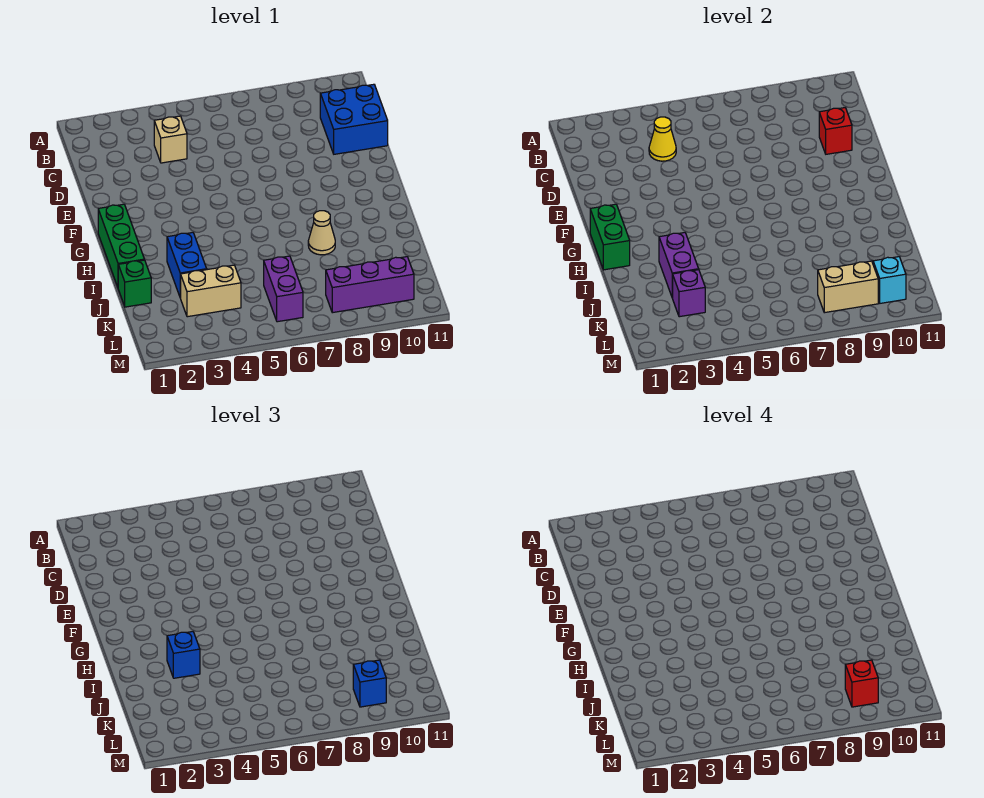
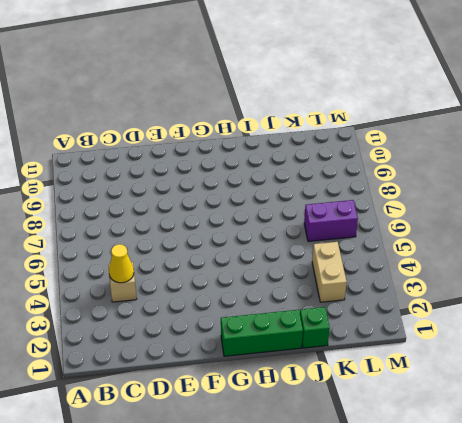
none -> blue brick C10:D11 level 1
none -> blue brick I3:J3 level 1
none -> tan cone I8 level 1

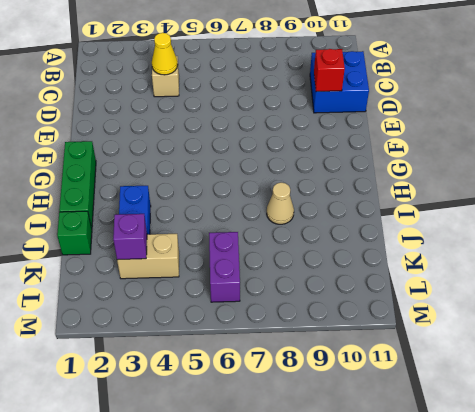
none -> purple brick L8:L10 level 1
none -> green brick G1:H1 level 2
none -> purple brick I3:J3 level 2

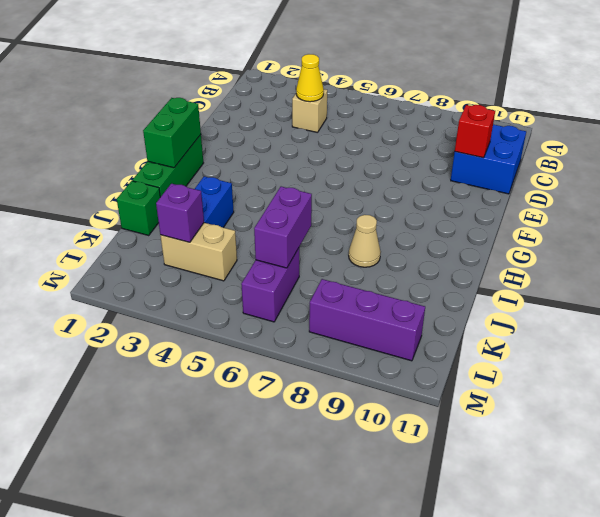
purple brick J6:K6 level 2 -> purple brick I3:J3 level 2
none -> tan brick L8:L9 level 2
none -> cyan brick L10 level 2
none -> blue brick I3 level 3

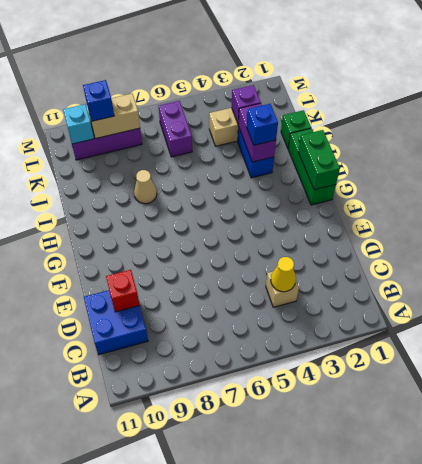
none -> red brick L9 level 4

